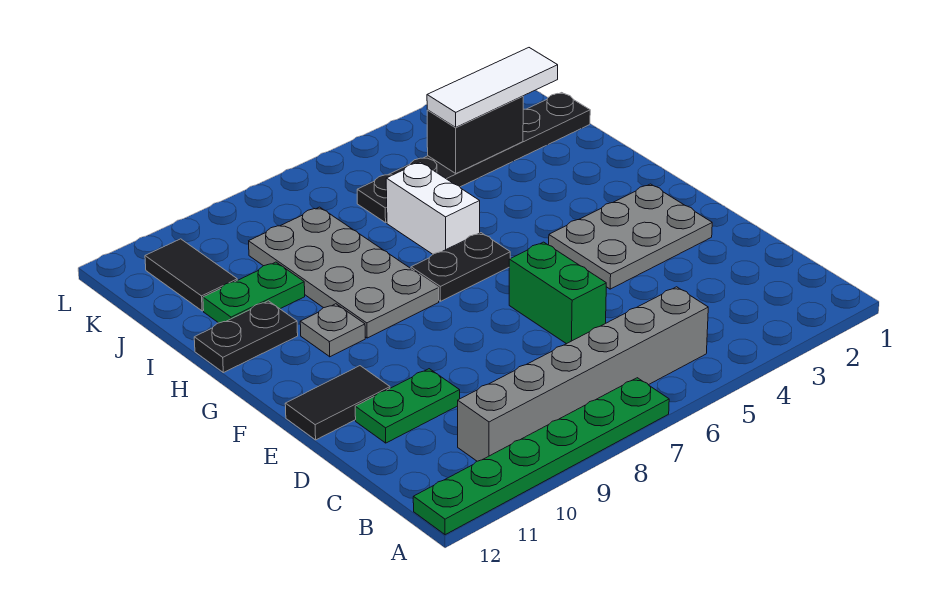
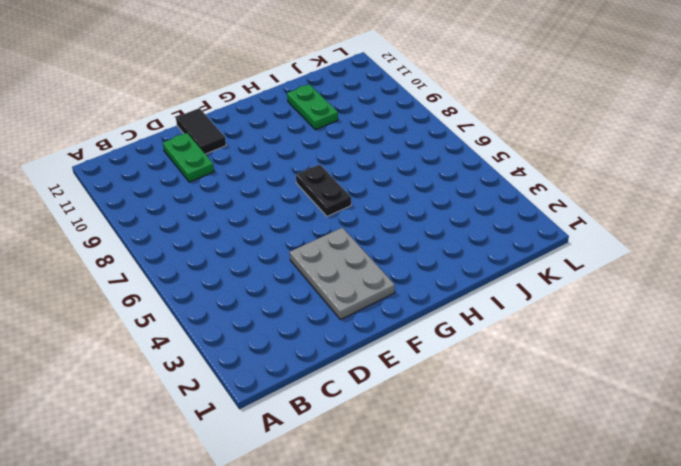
none -> green plate A7:A12 level 1
none -> grey brick B5:B10 level 1
none -> green brick D6:E6 level 1

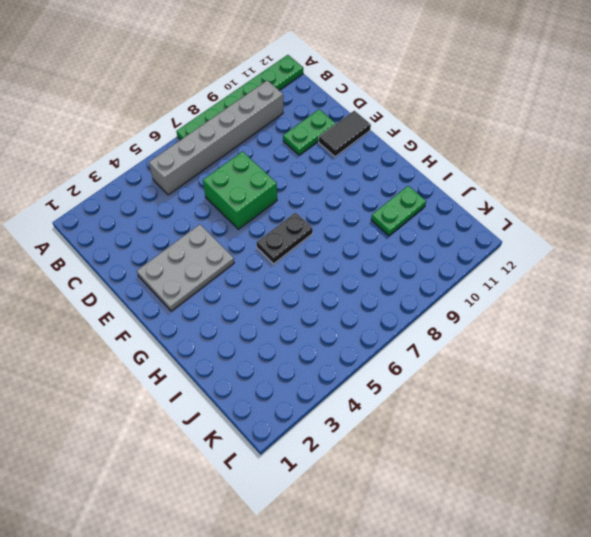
green brick D6:E7 level 1 -> green brick D6:E6 level 1
none -> grey plate G8:J9 level 1
none -> grey plate G10 level 1
none -> white brick H6:I6 level 1

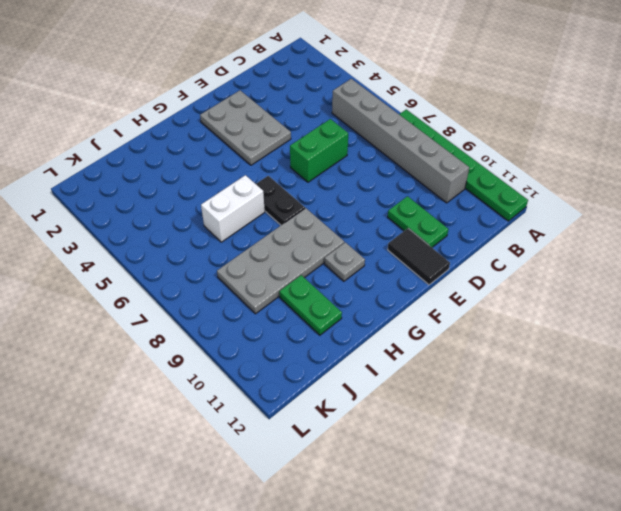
none -> black plate H11:H12 level 1
none -> black plate J1:J6 level 1
none -> black tile J11:K11 level 1

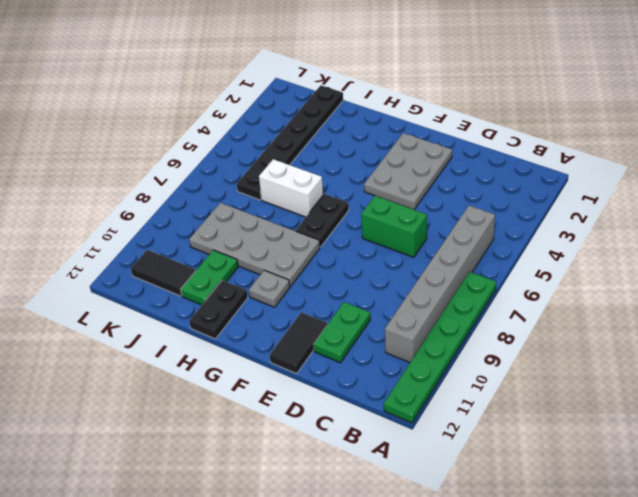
none -> black brick J3:J4 level 2
none -> white tile J2:J4 level 3

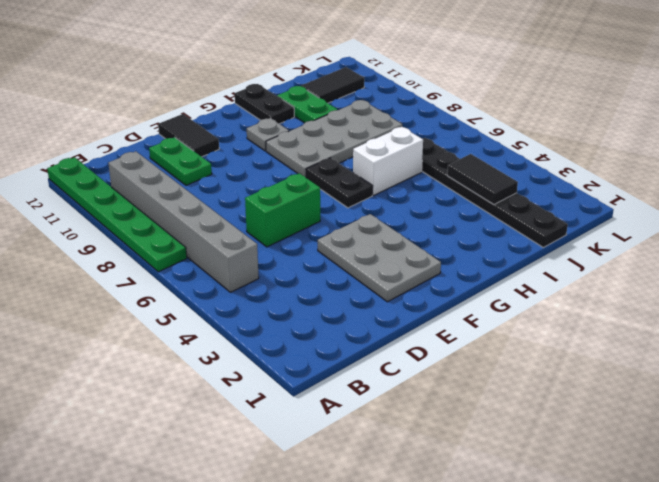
black tile J3:J4 level 2 -> black brick J3:J4 level 2
none -> white tile J2:J4 level 3

